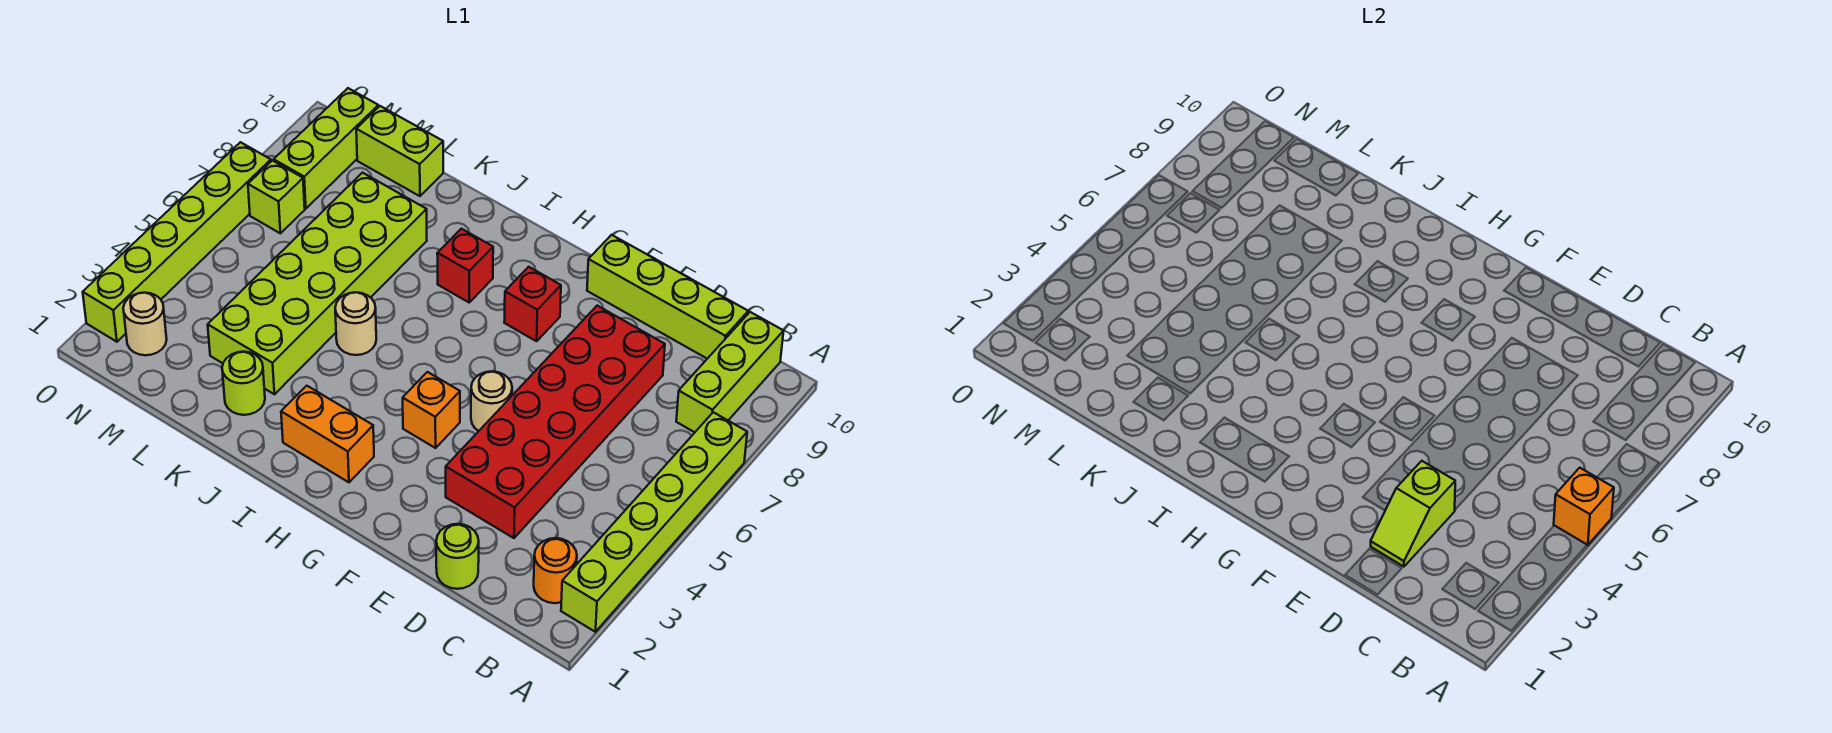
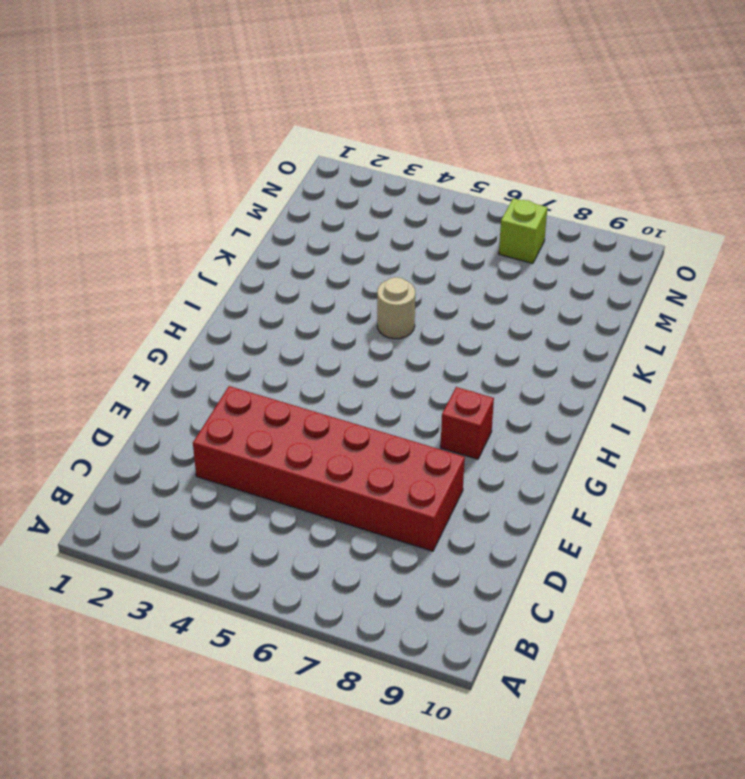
none -> lime brick A2:A7 level 1
none -> orange round brick B2 level 1
none -> lime brick B8:B10 level 1

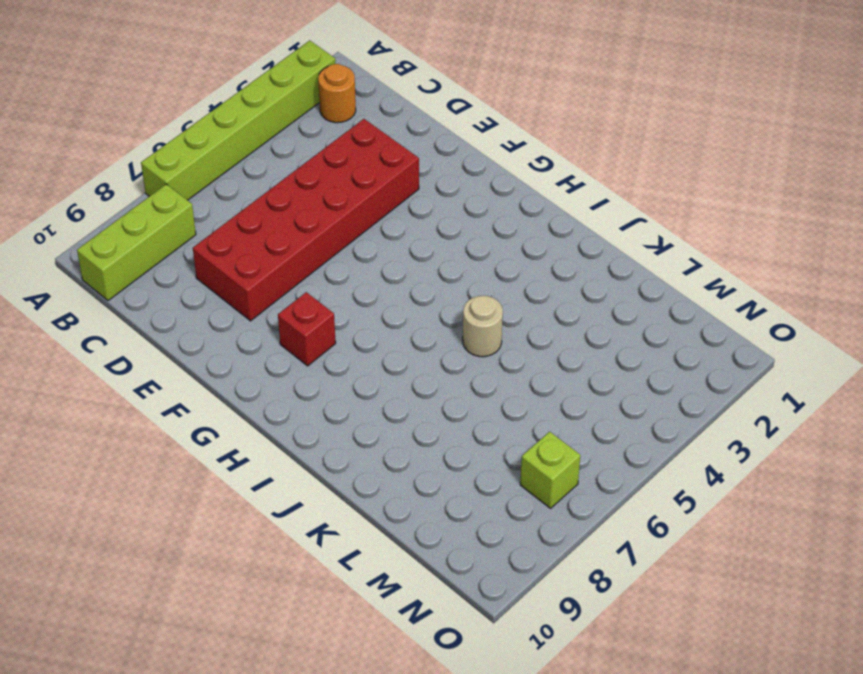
none -> lime brick C10:F10 level 1
none -> lime round brick D1 level 1
none -> tan round brick F5 level 1

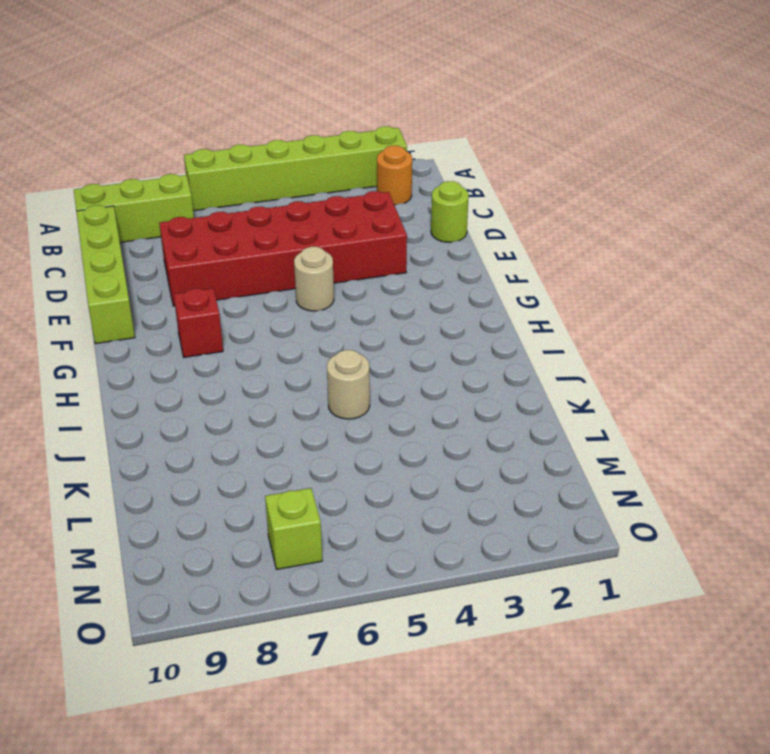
none -> orange brick G4 level 1
none -> orange brick H2:I2 level 1
none -> red brick I8 level 1

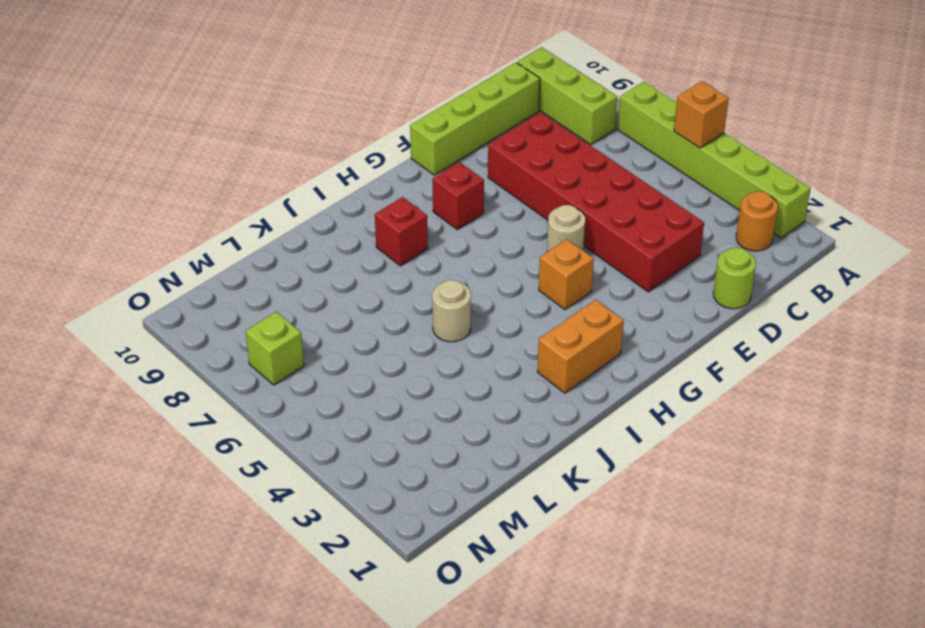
none -> lime round brick K2 level 1
none -> lime brick K3:L8 level 1
none -> lime brick L10:M10 level 1

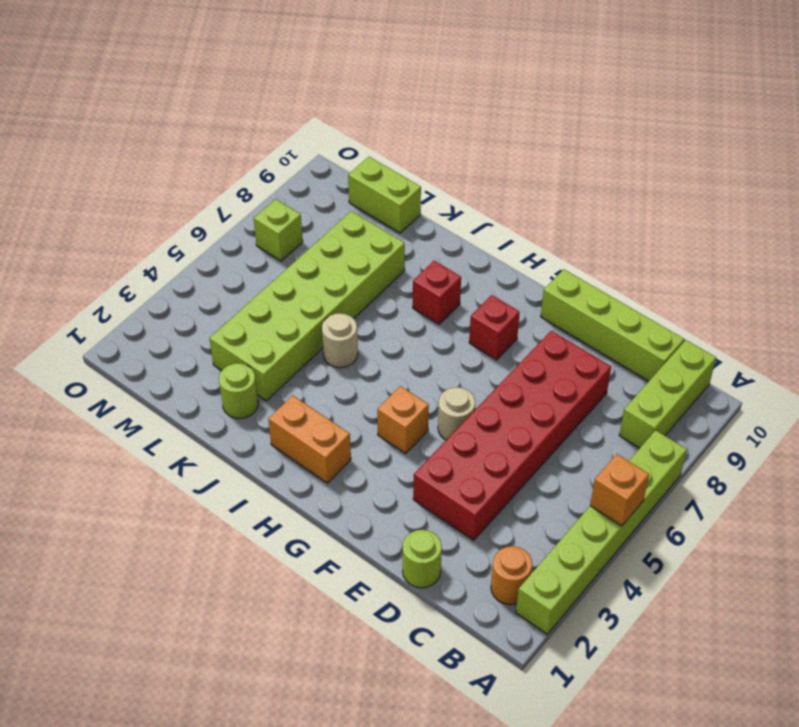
none -> tan round brick N2 level 1
none -> lime brick N8:N10 level 1
none -> lime brick O2:O7 level 1

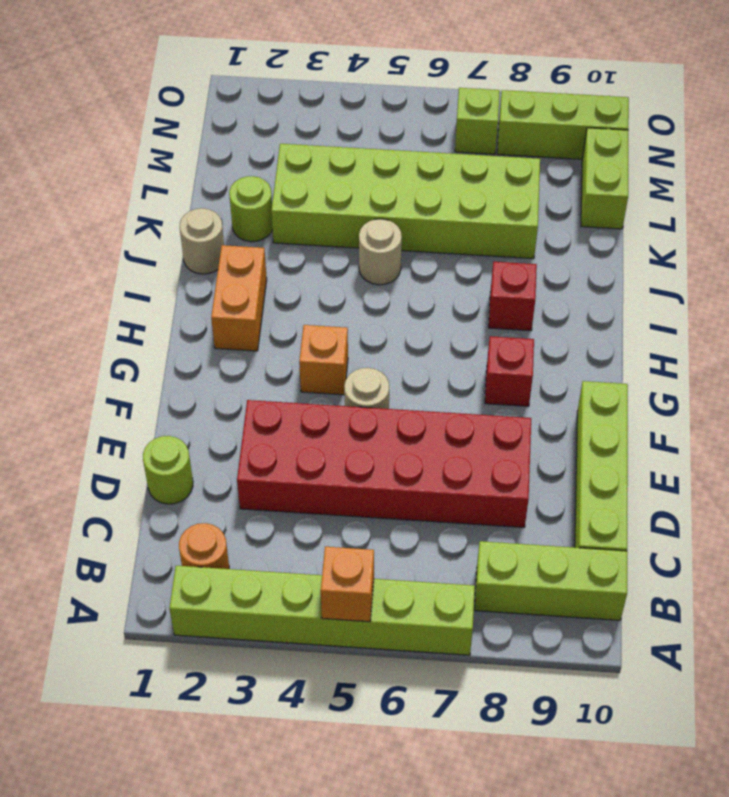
tan round brick J1 level 1 -> tan round brick N2 level 1
none -> lime brick O2:O7 level 1
none -> lime slope D2:D3 level 2 top 3

